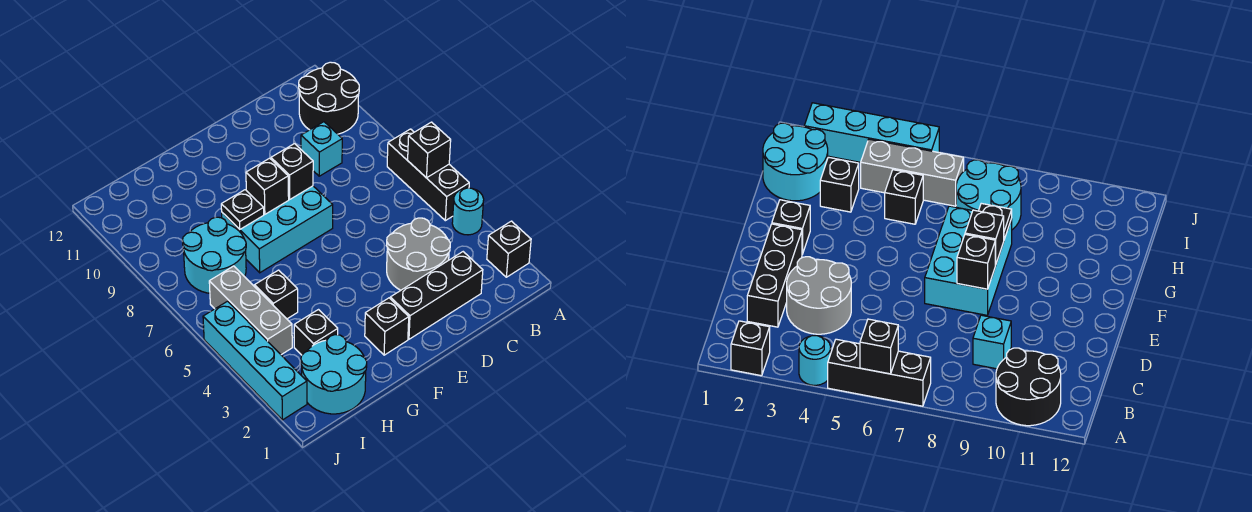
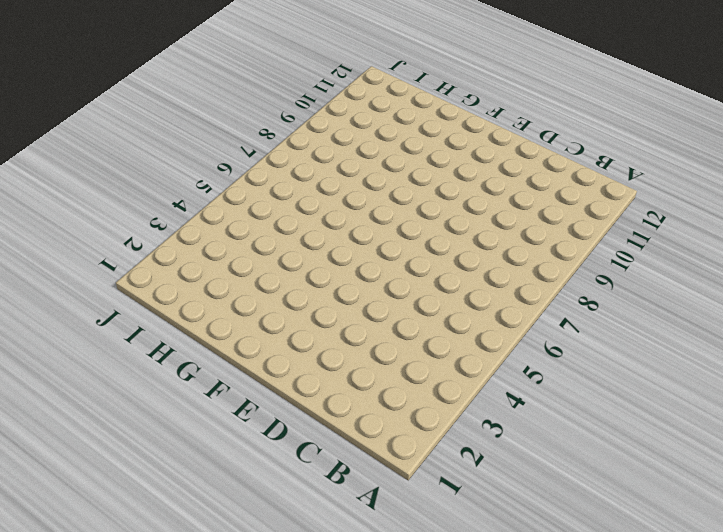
none -> black brick A2 level 1
none -> cyan round brick A4 level 1
none -> black brick A5:A7 level 1

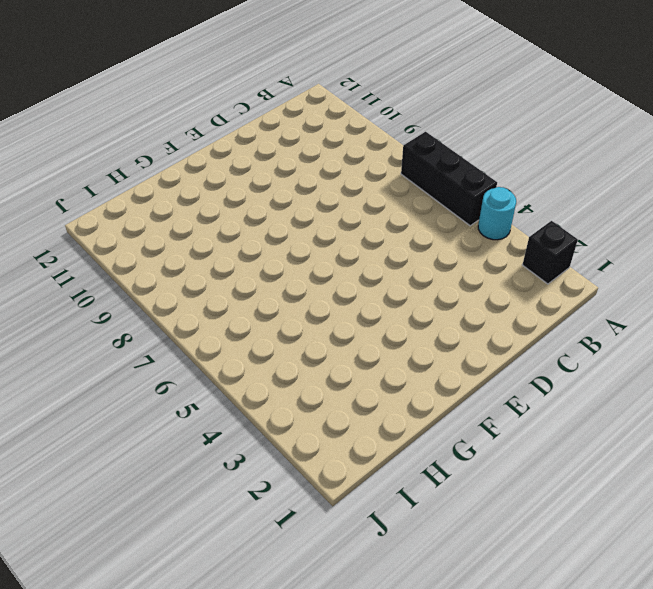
none -> black round brick A10:B11 level 1
none -> black brick C2:E2 level 1
none -> grey round brick C3:D4 level 1

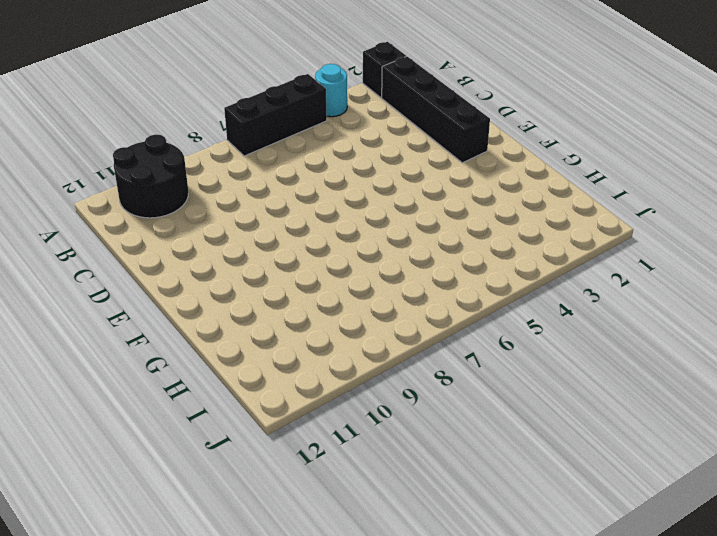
black brick B2:E2 level 1 -> black brick C2:E2 level 1
none -> grey round brick C3:D4 level 1
none -> cyan brick C9 level 1
none -> cyan brick E7:G8 level 1

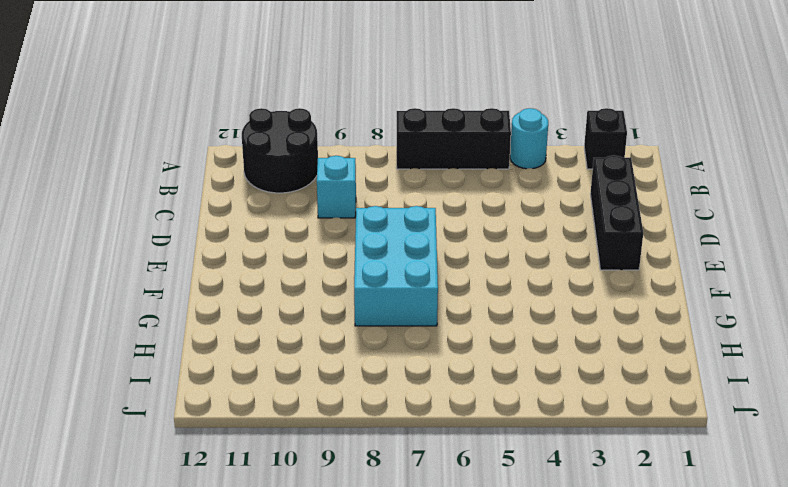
none -> grey round brick C3:D4 level 1
none -> black brick F2 level 1
none -> cyan round brick H1:I2 level 1

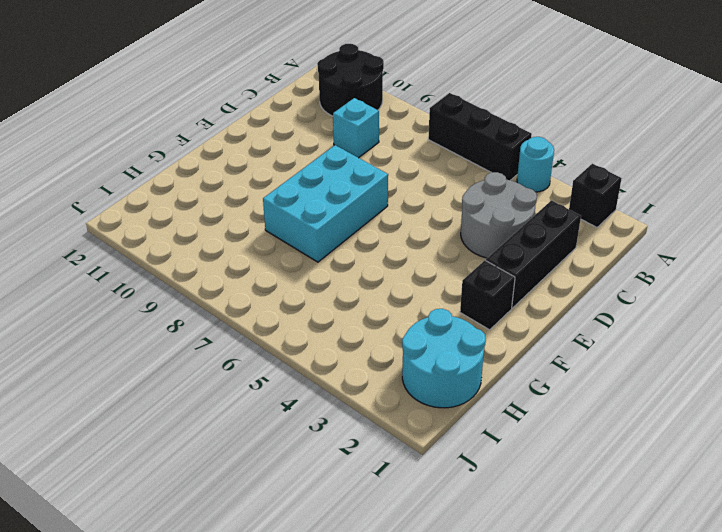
none -> black brick H3 level 1
none -> black brick H5 level 1
none -> cyan round brick H7:I8 level 1

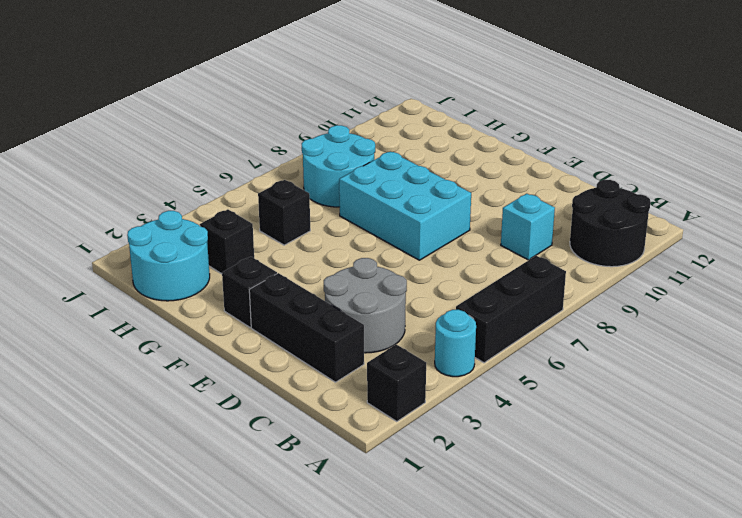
none -> grey brick I4:I6 level 1
none -> cyan brick J2:J5 level 1
none -> black brick A6 level 2

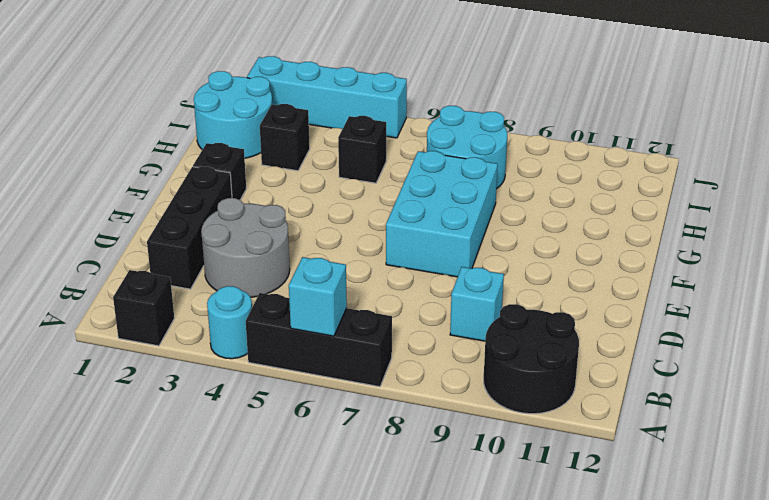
cyan brick A6 level 2 -> black brick A6 level 2
none -> grey brick I4:I6 level 1
none -> black brick E8 level 2
none -> black brick F8 level 2

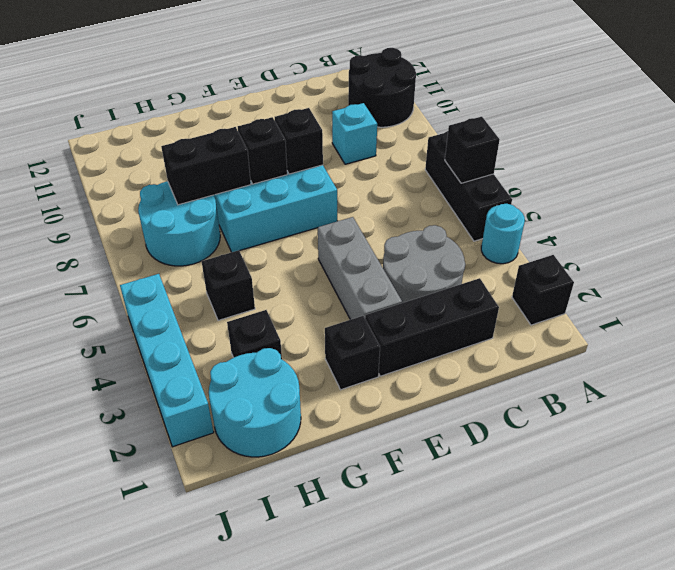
grey brick E3:E5 level 1 -> grey brick I4:I6 level 1
black brick G8:H8 level 2 -> black plate G8 level 2

